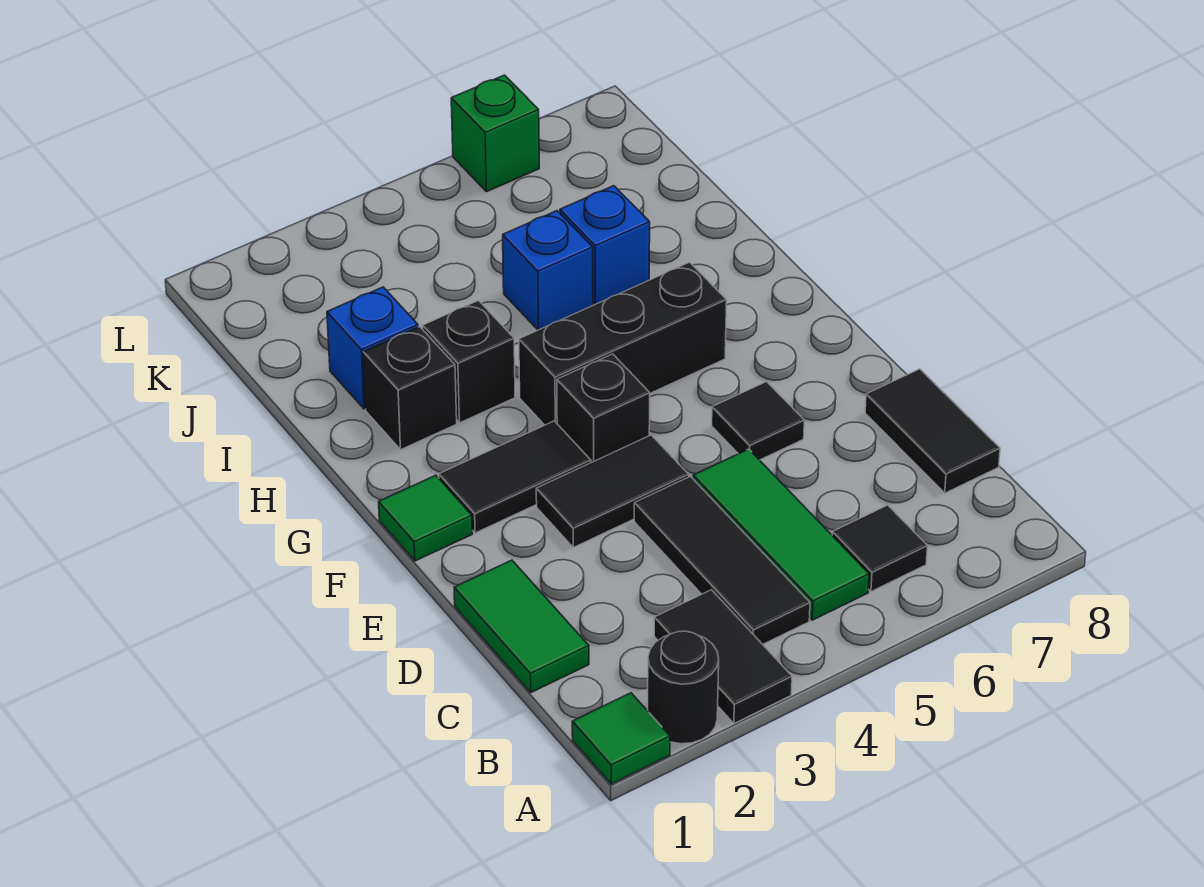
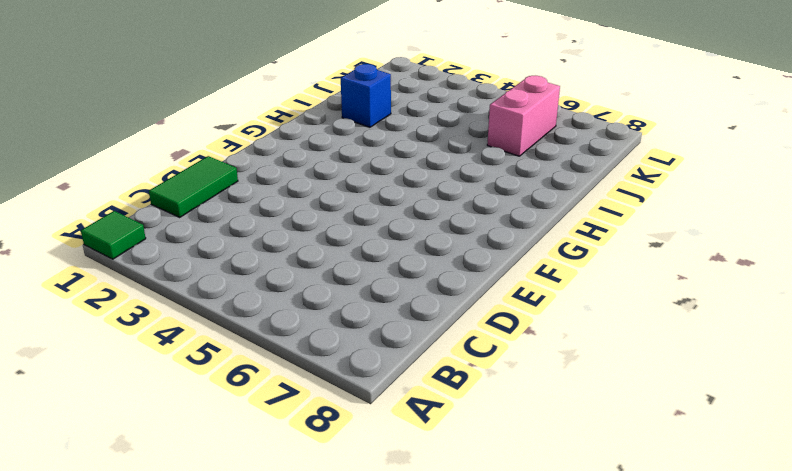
pink brick J6:K6 level 1 -> none
none -> black round brick A2 level 1
none -> black tile A3:B3 level 1
none -> black tile B4:D4 level 1

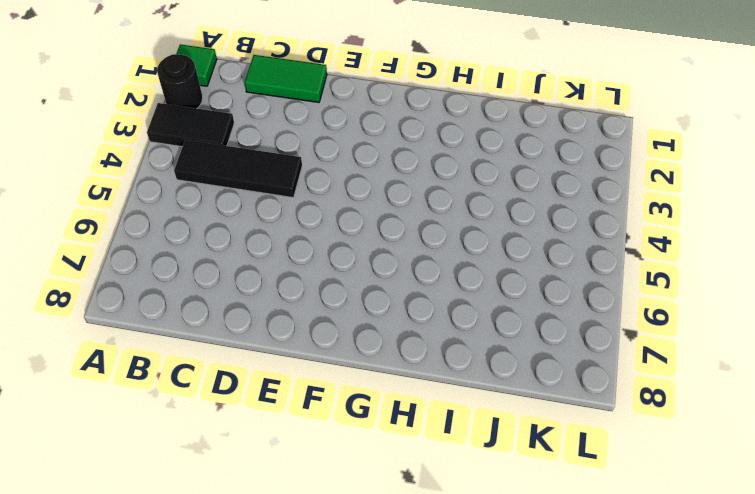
none -> green tile B5:D5 level 1
none -> black tile B6 level 1
none -> black tile C8:D8 level 1

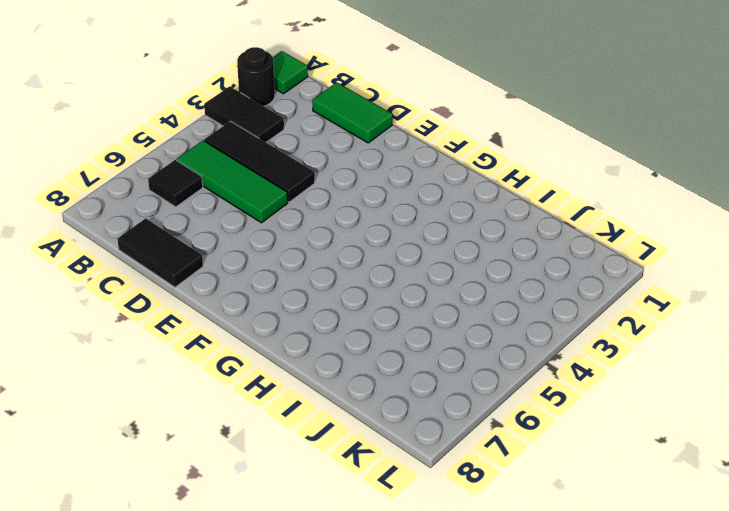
none -> black tile E3:E4 level 1
none -> black tile E6 level 1
none -> green tile F1 level 1

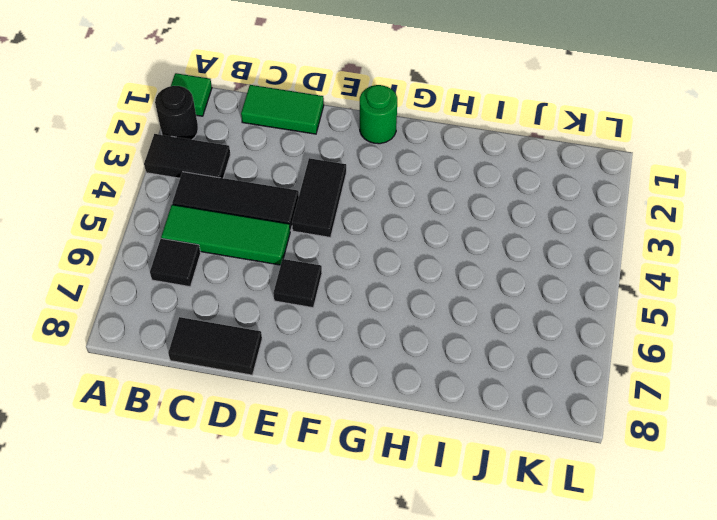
green round brick F1 level 1 -> green tile F1 level 1
none -> black tile F2:F3 level 1
none -> black brick F4 level 1
none -> black brick G4:G6 level 1

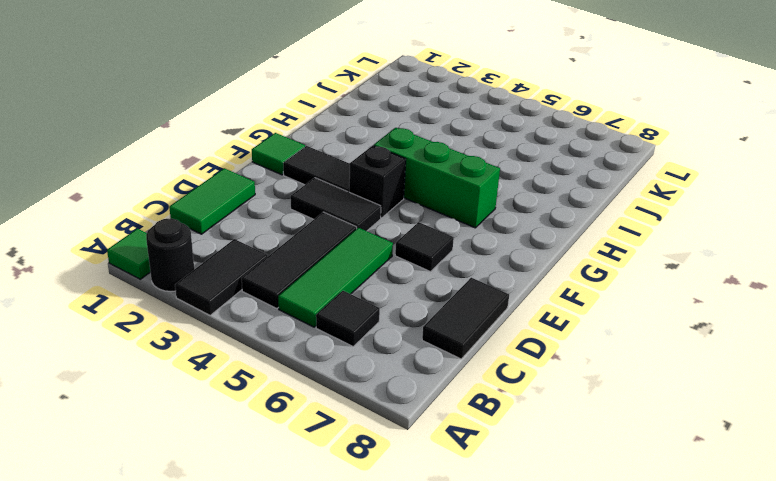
green brick G4:G6 level 1 -> black brick G4:G6 level 1
none -> black brick H2 level 1
none -> black brick H3 level 1
none -> blue brick I2 level 1

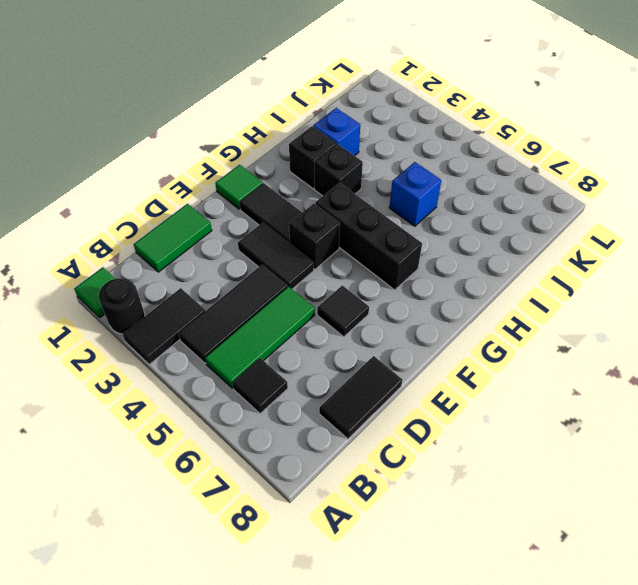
none -> blue brick I6 level 1
none -> green brick L6 level 1

